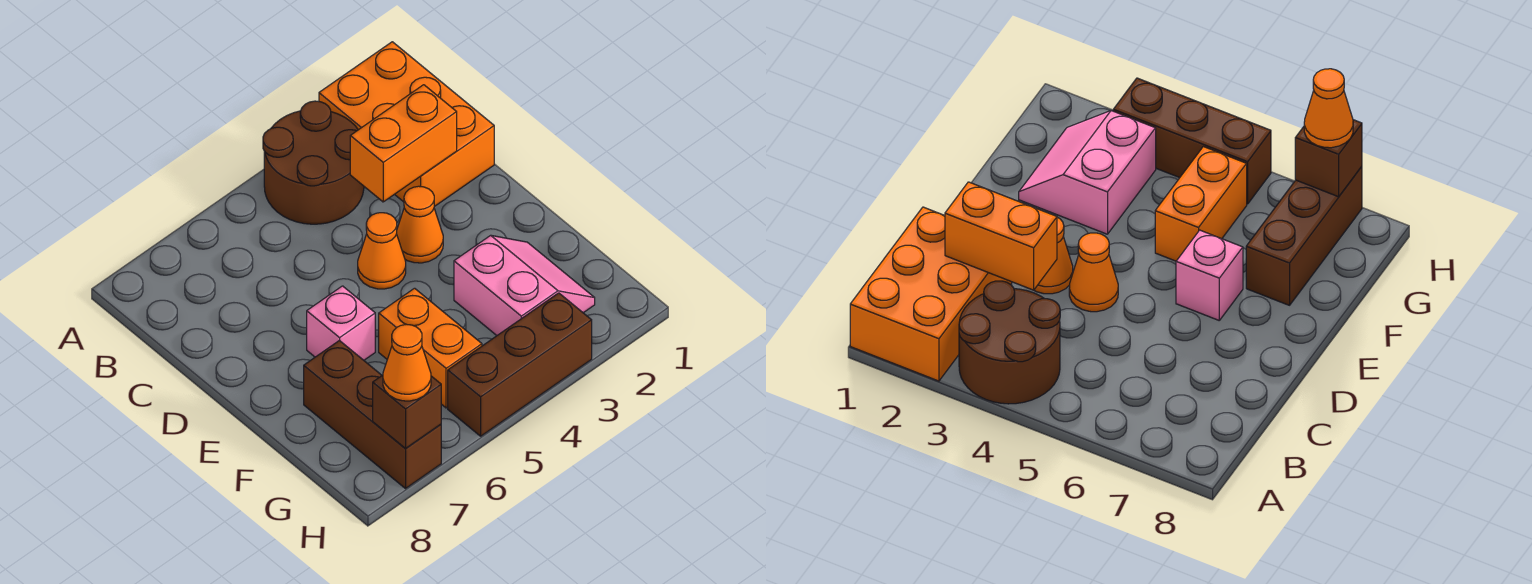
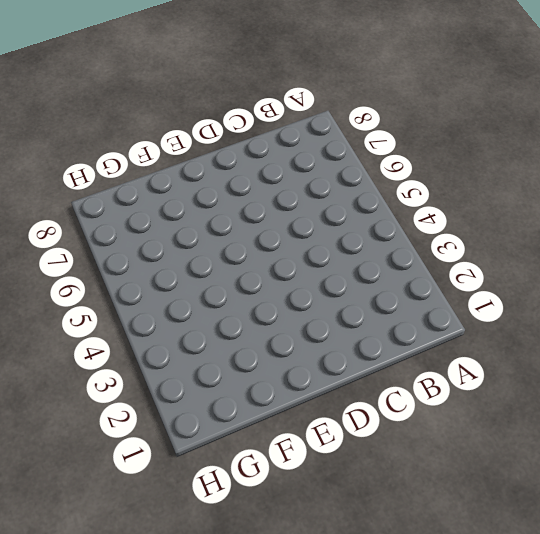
none -> orange brick A1:C2 level 1
none -> brown round brick A3:B4 level 1
none -> orange cone D3 level 1

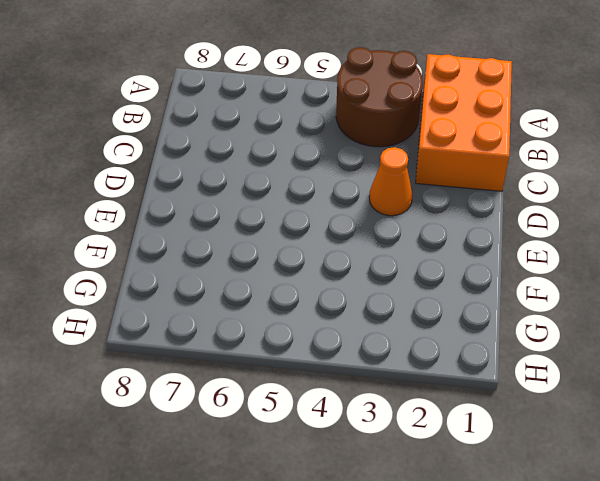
none -> orange cone D4 level 1
none -> pink brick E6 level 1
none -> pink slope F2:G3 level 1 top 3

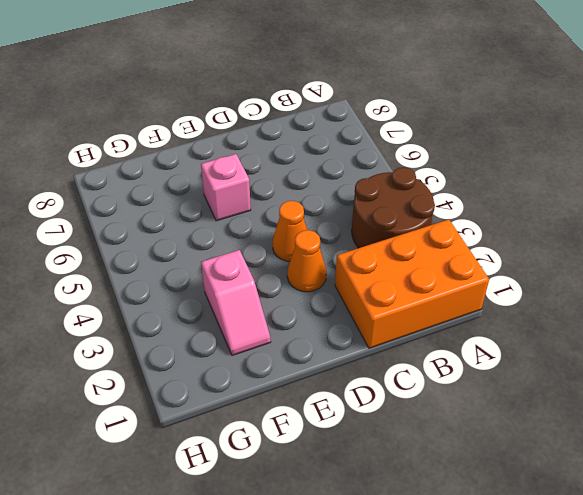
pink slope F2:F3 level 1 top 3 -> pink slope F2:G3 level 1 top 3
none -> orange brick F5:G5 level 1
none -> brown brick F7:H7 level 1
none -> brown brick H3:H5 level 1

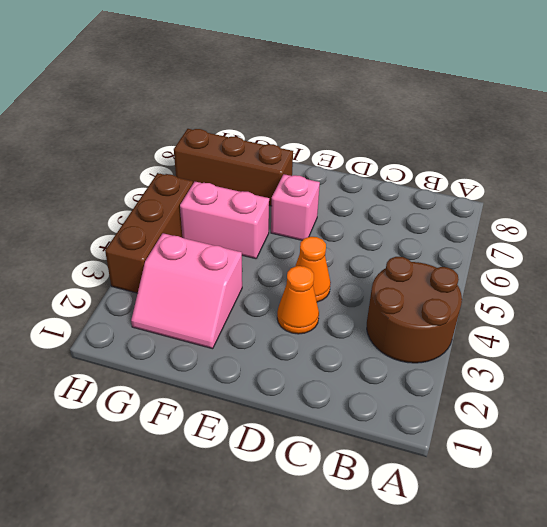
pink brick F5:G5 level 1 -> orange brick F5:G5 level 1
none -> orange brick A1:C2 level 1
none -> orange brick C2:C3 level 2
none -> brown brick H7 level 2

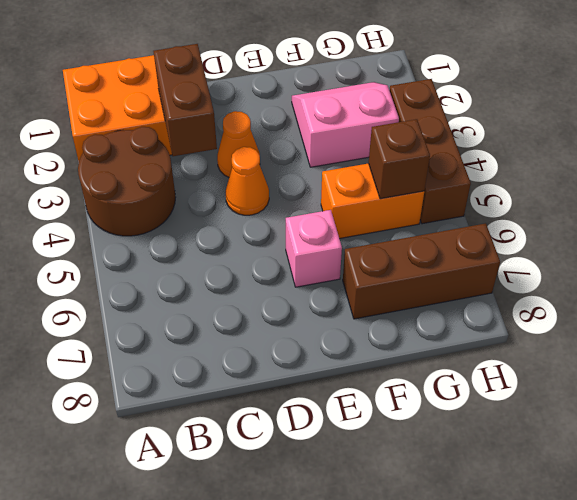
brown brick C2:C3 level 2 -> orange brick C2:C3 level 2
brown brick G5 level 2 -> brown brick H7 level 2
none -> orange cone H7 level 3

